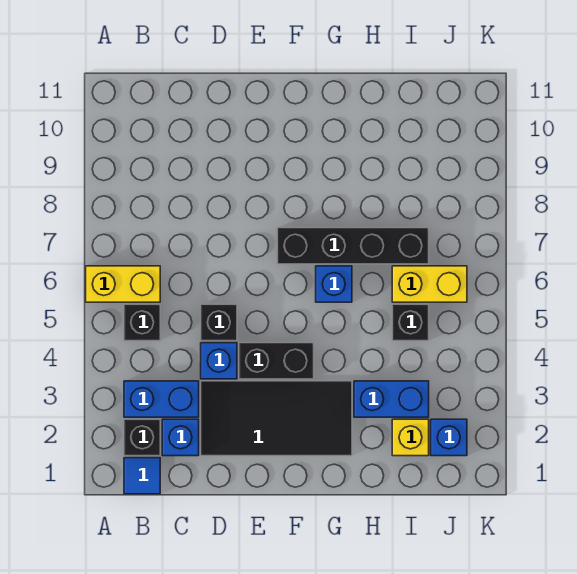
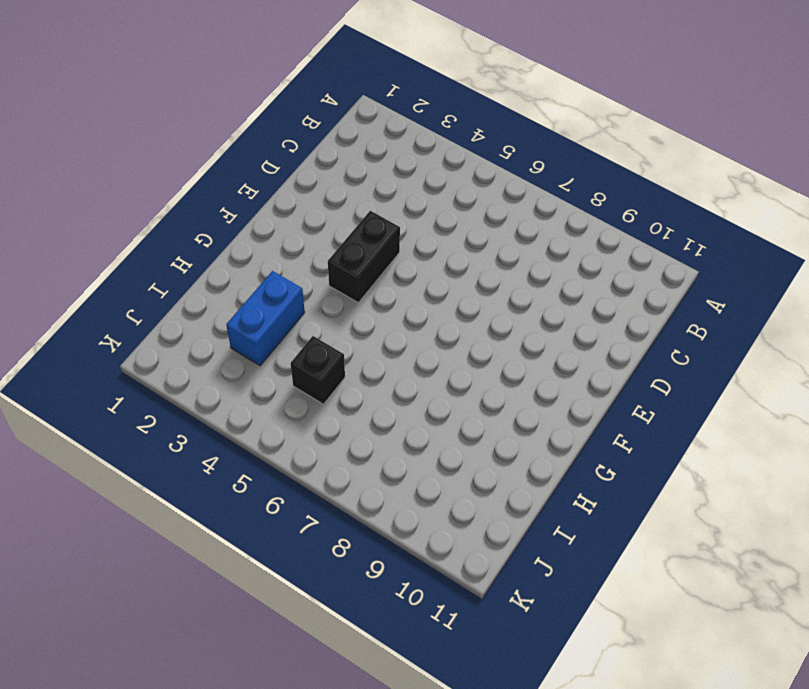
none -> yellow brick A6:B6 level 1
none -> blue tile B1 level 1
none -> black brick B2 level 1

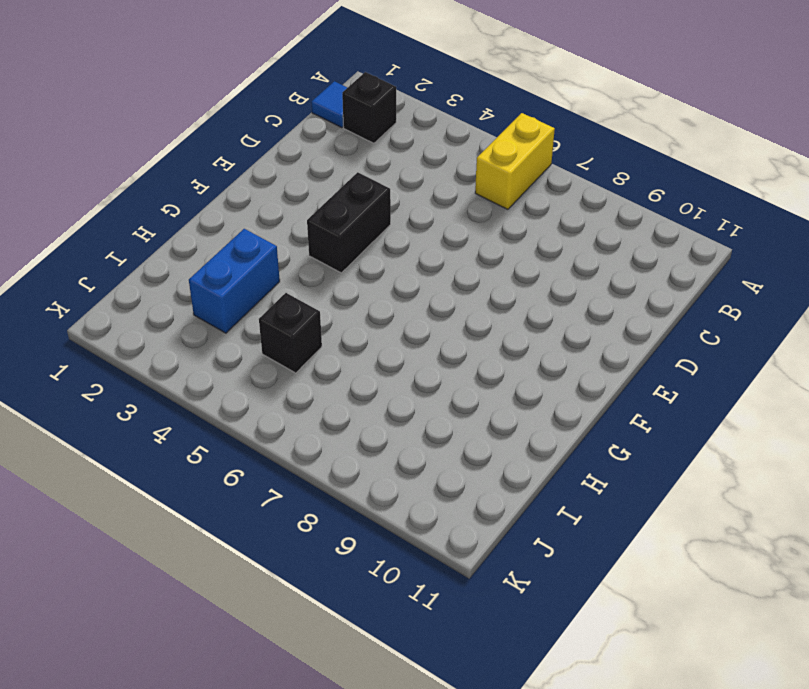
none -> blue brick B3:C3 level 1
none -> black brick B5 level 1
none -> blue brick C2 level 1

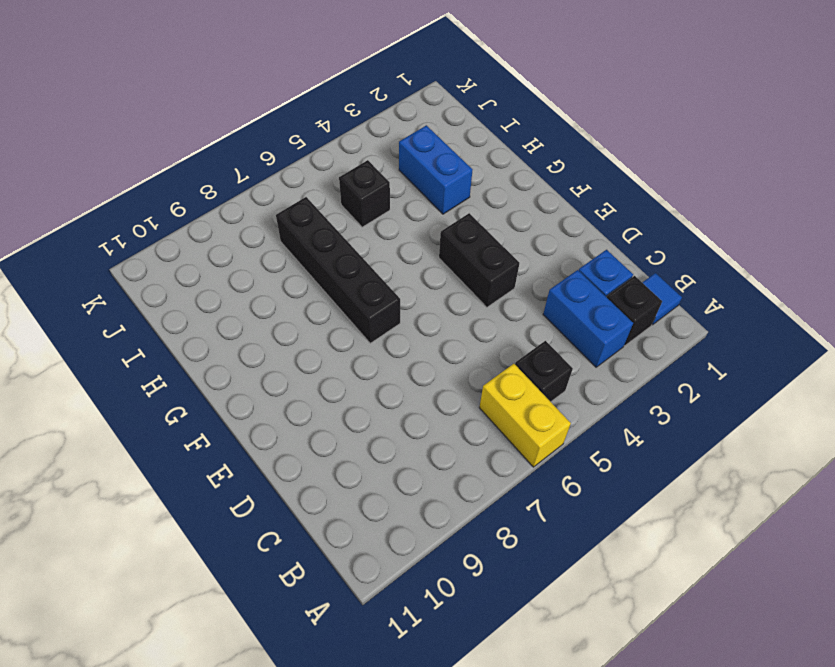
none -> black tile D2:G3 level 1
none -> blue brick D4 level 1
none -> black brick D5 level 1

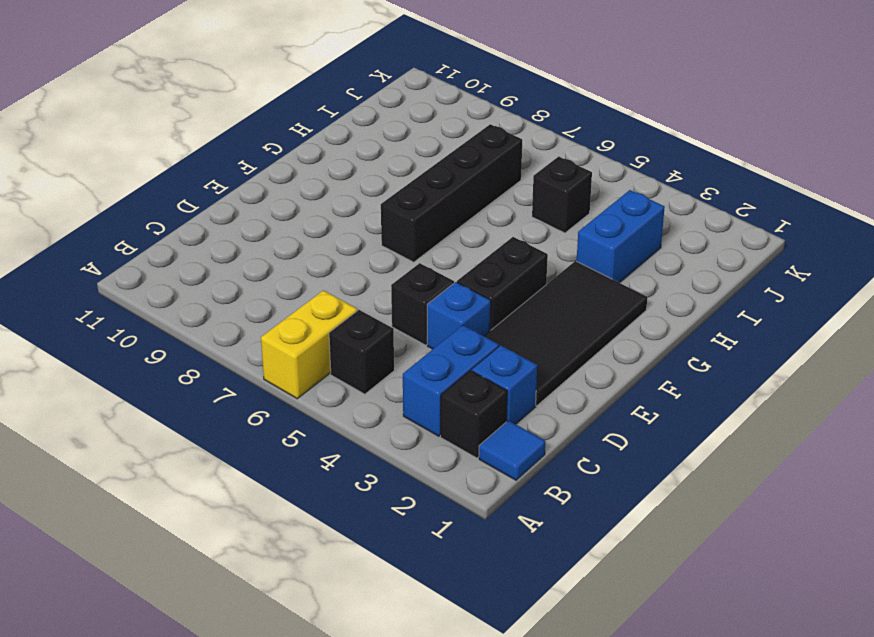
none -> blue brick G6 level 1
none -> yellow brick I2 level 1
none -> yellow brick I6:J6 level 1

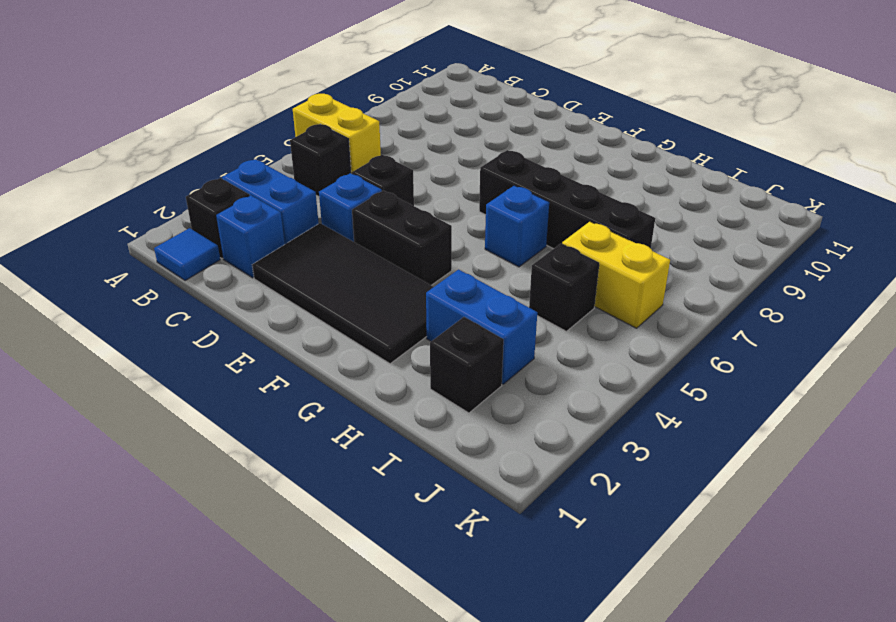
black brick I2 level 1 -> yellow brick I2 level 1
none -> blue brick J2 level 1

